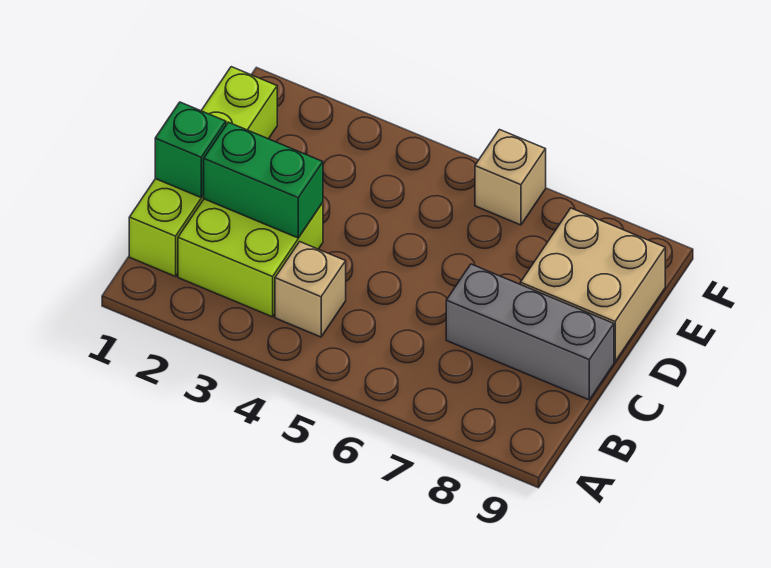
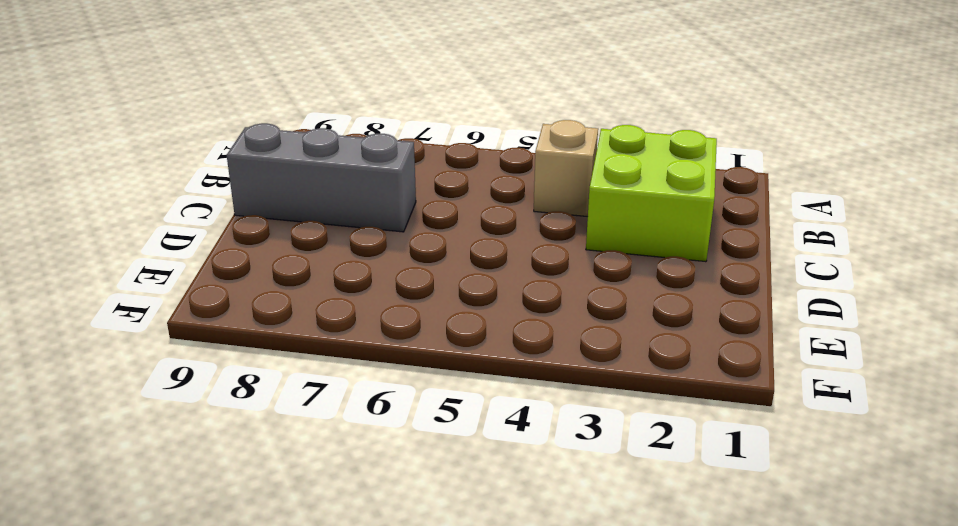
none -> lime brick B1:E1 level 1
none -> tan brick D8:E9 level 1

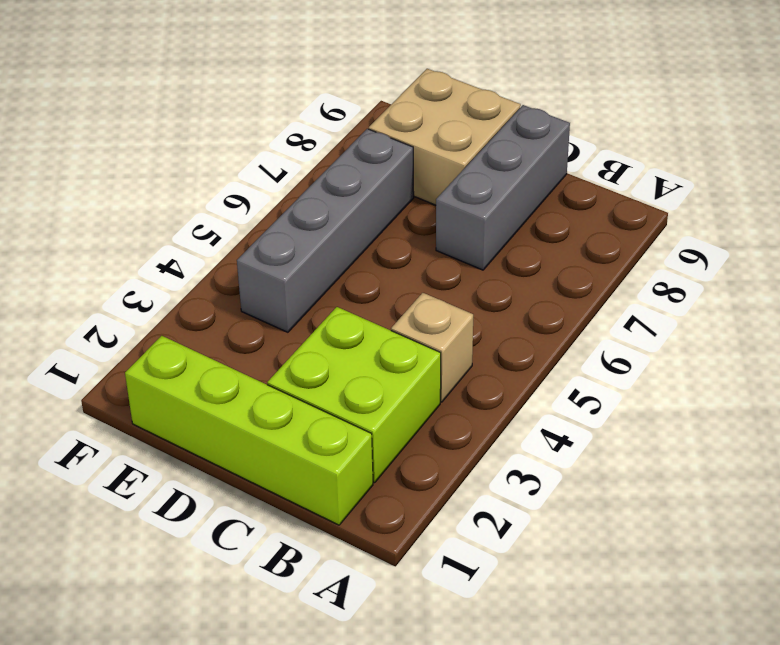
grey brick E4:E7 level 1 -> none
none -> tan brick F6 level 1
none -> green brick C1 level 2

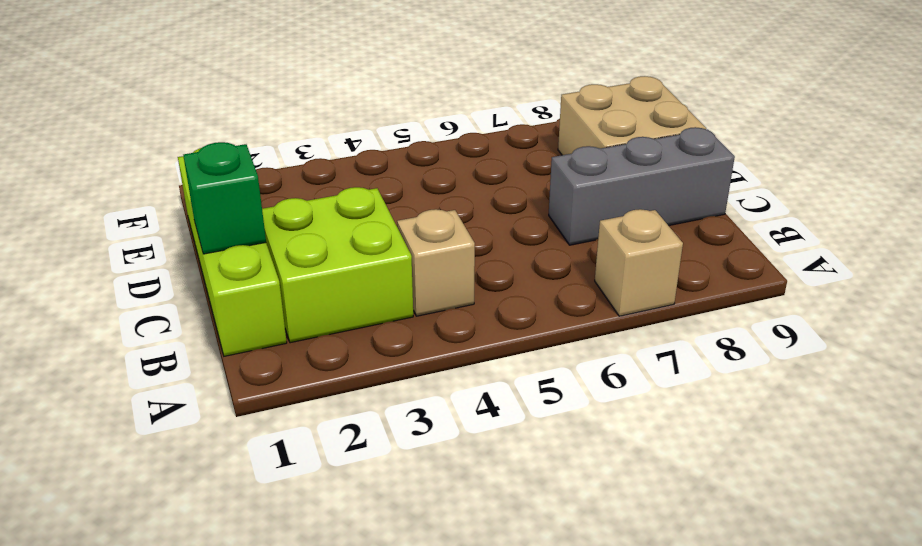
tan brick A7 level 1 -> tan brick F6 level 1
none -> green brick C2:C3 level 2

